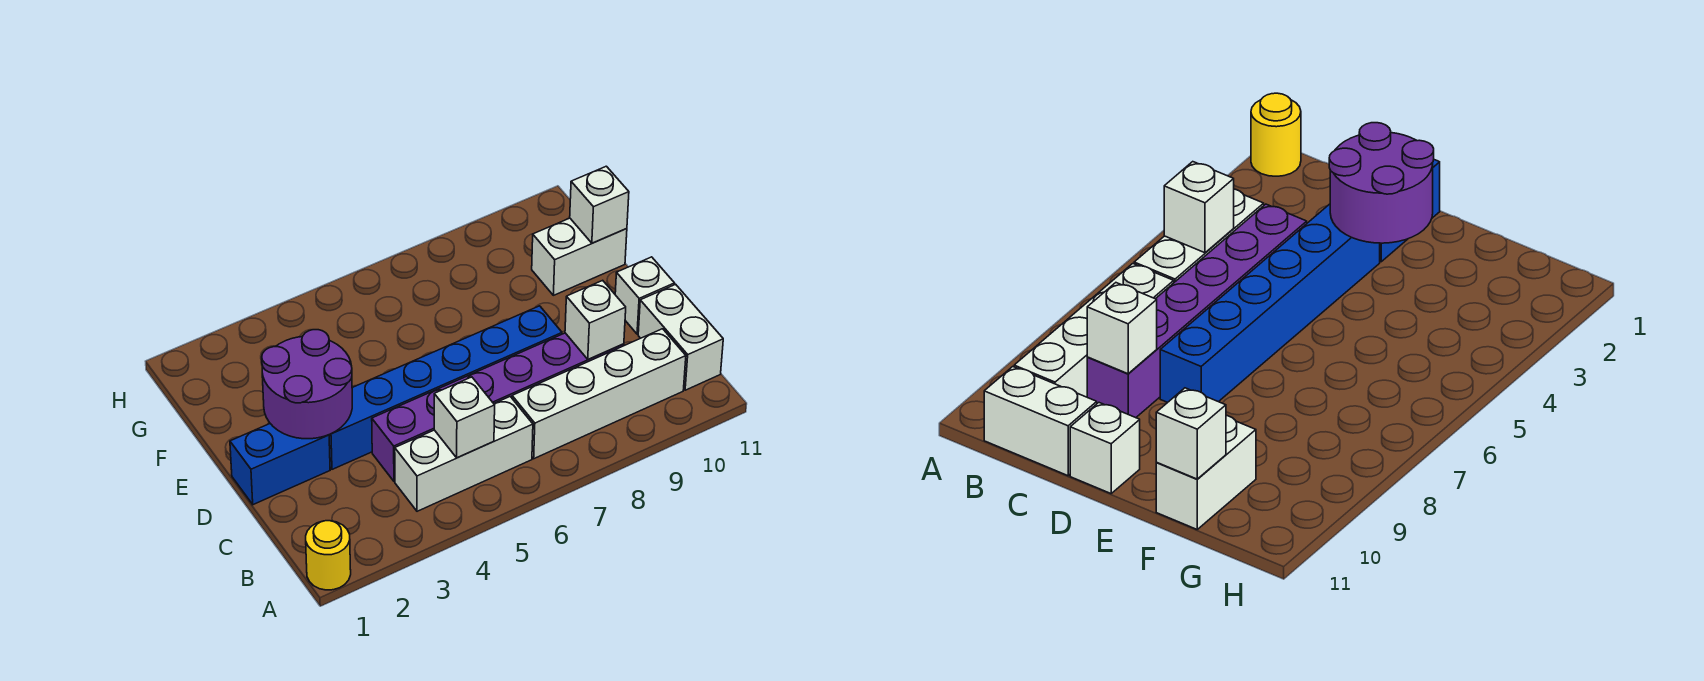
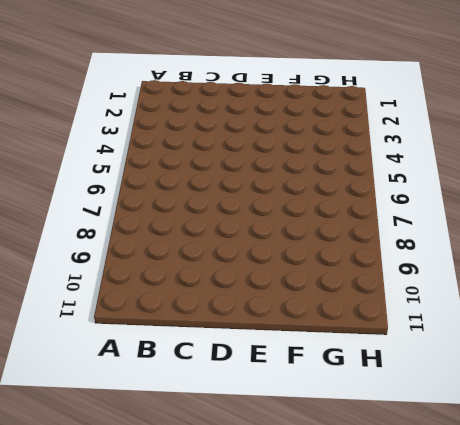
none -> yellow round brick A1 level 1
none -> white brick B4:B6 level 1
none -> white brick B7:B10 level 1

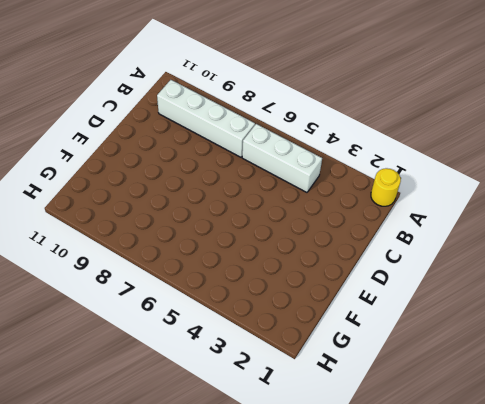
none -> white brick B11:C11 level 1
none -> purple brick C4:C9 level 1
none -> blue brick D1:D2 level 1

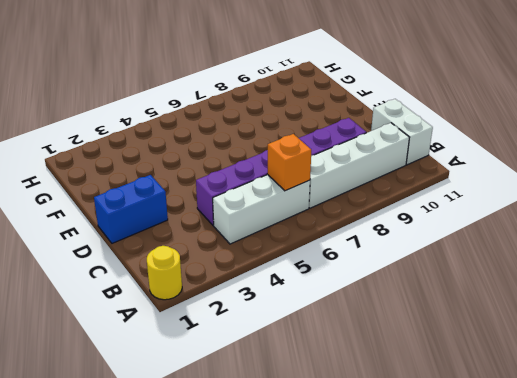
orange brick B6 level 2 -> none
none -> blue brick D3:D8 level 1
none -> white brick D11 level 1
none -> white brick F10:F11 level 1

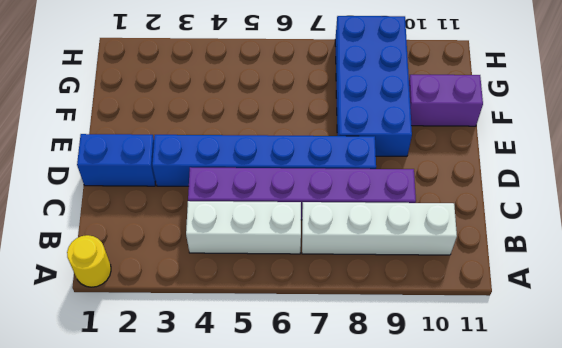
blue brick E8:H9 level 1 -> none
purple brick F10:F11 level 1 -> white brick F10:F11 level 1
none -> white brick B11:C11 level 1
none -> white brick D11 level 1
none -> white brick B5 level 2

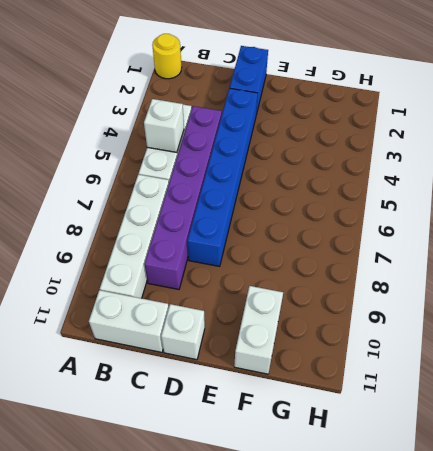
none -> white brick C9 level 2
none -> purple round brick D2:E3 level 2
none -> white brick F11 level 2

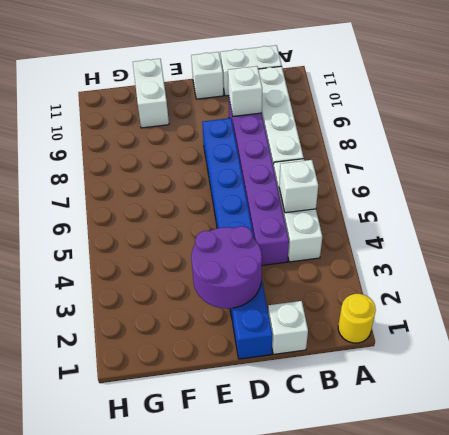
white brick C1 level 1 -> white brick F11 level 2

